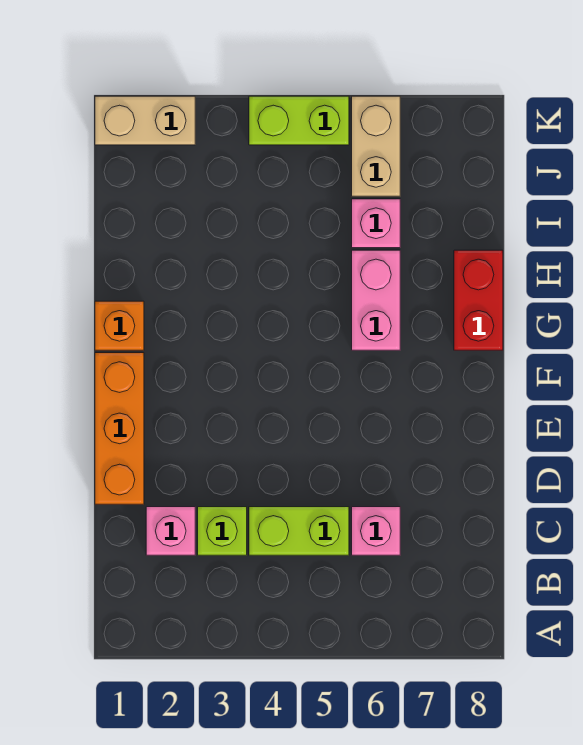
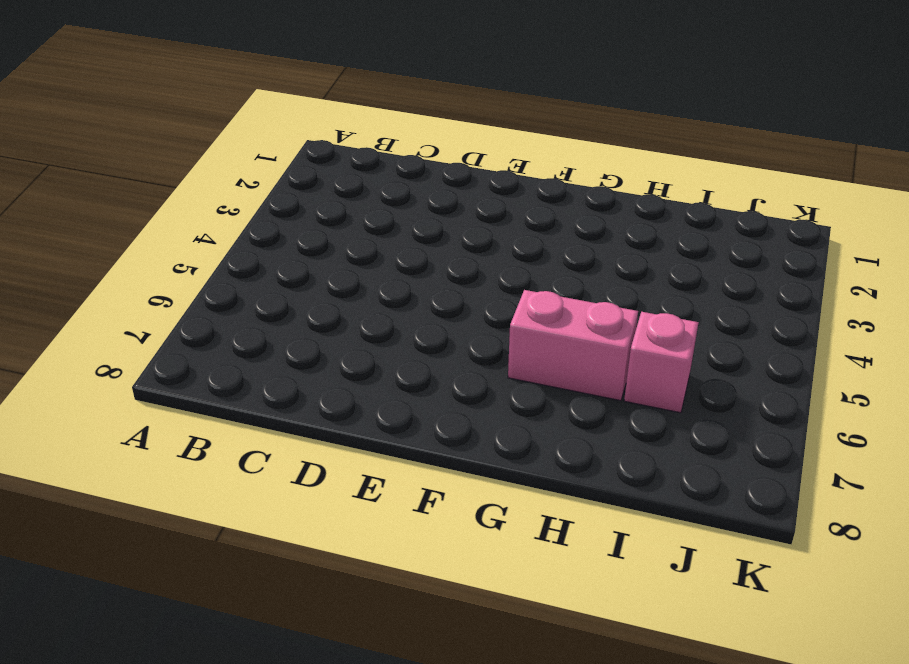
none -> pink brick C2 level 1
none -> lime brick C3 level 1
none -> lime brick C4:C5 level 1

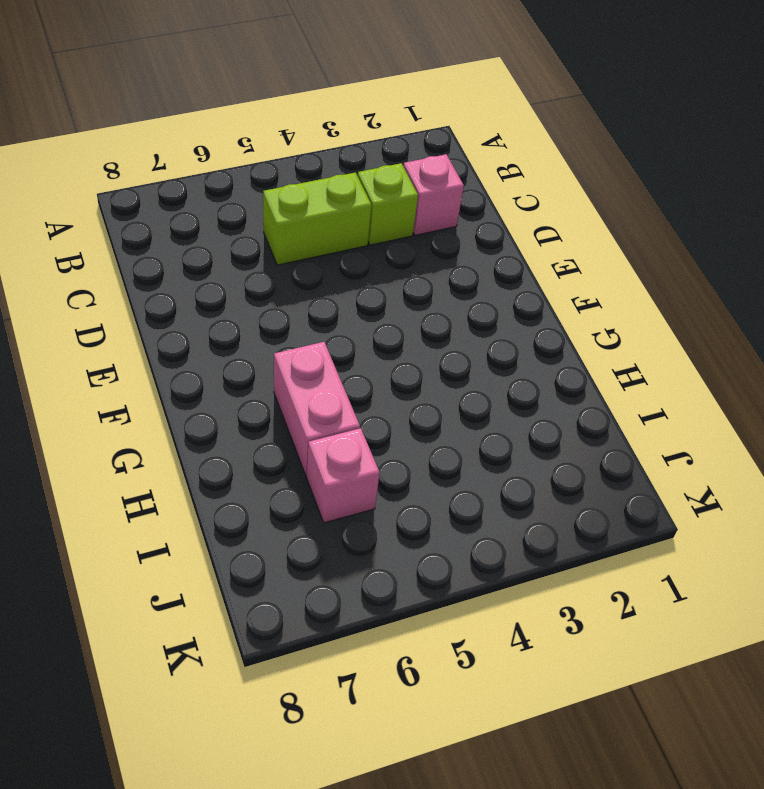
none -> pink brick C6 level 1
none -> orange brick D1:F1 level 1
none -> orange brick G1 level 1

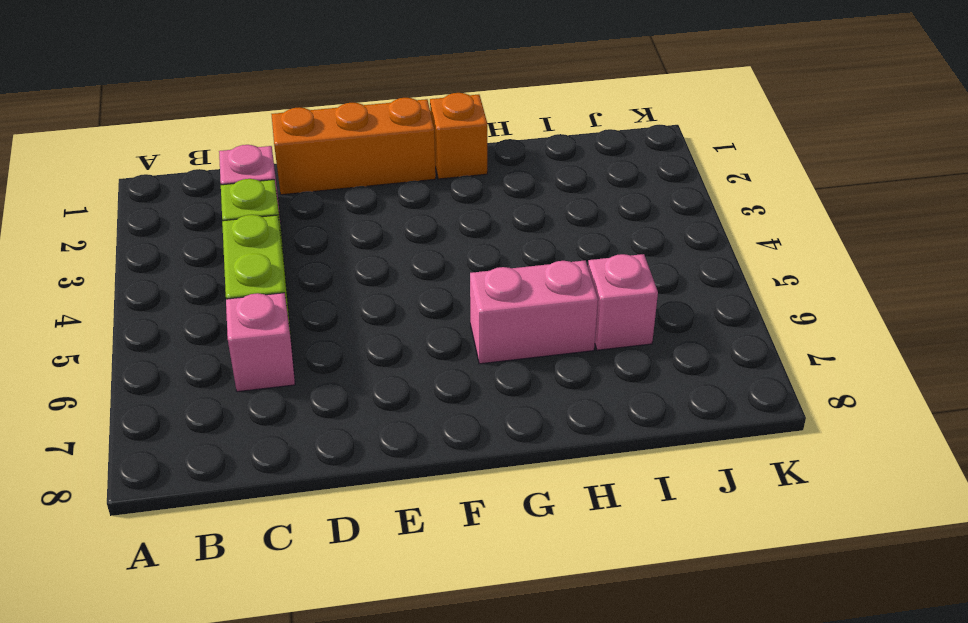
none -> red brick G8:H8 level 1
none -> tan brick J6:K6 level 1
none -> tan brick K1:K2 level 1

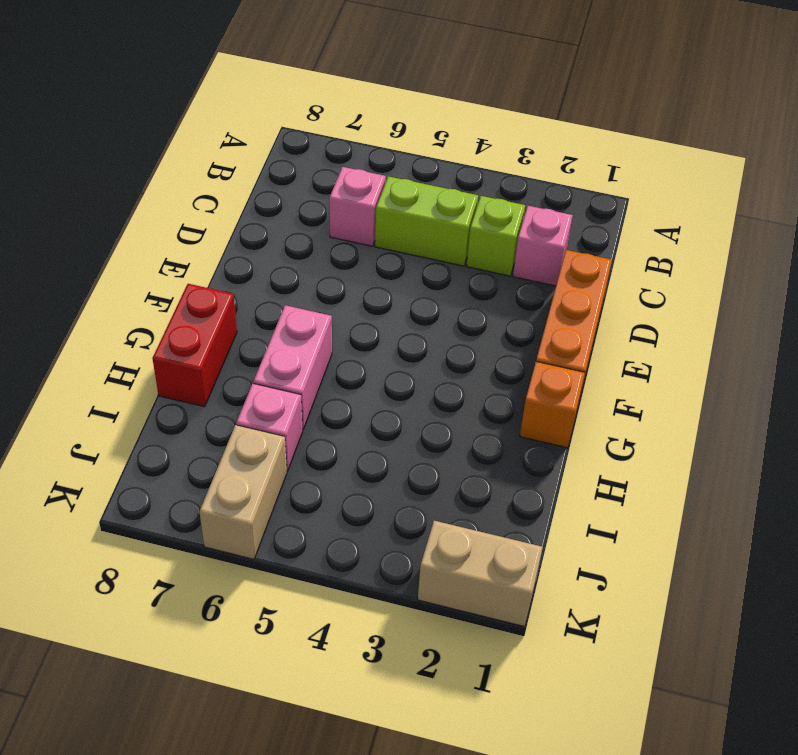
none -> lime brick K4:K5 level 1

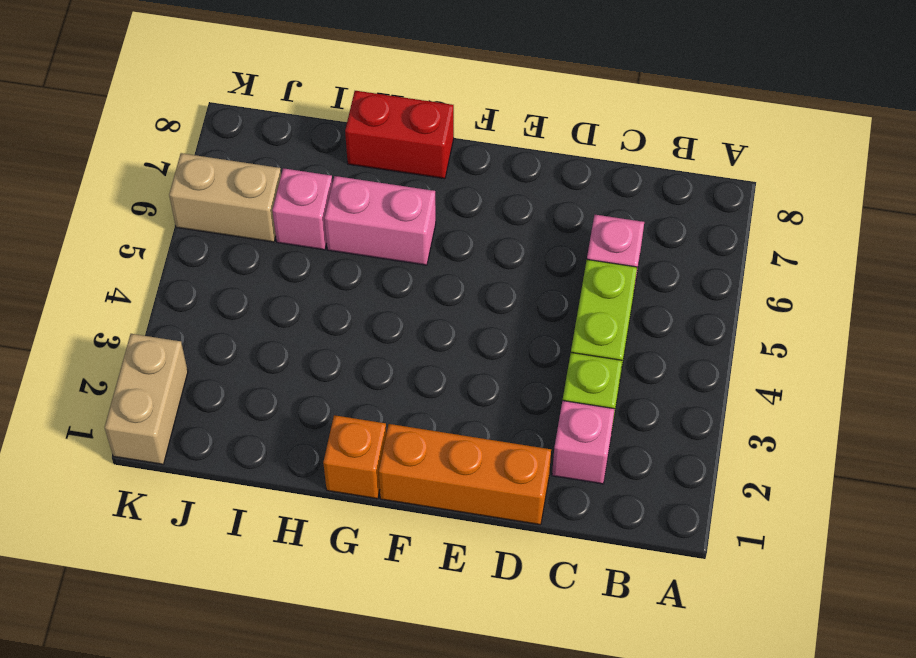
none -> lime brick K4:K5 level 1

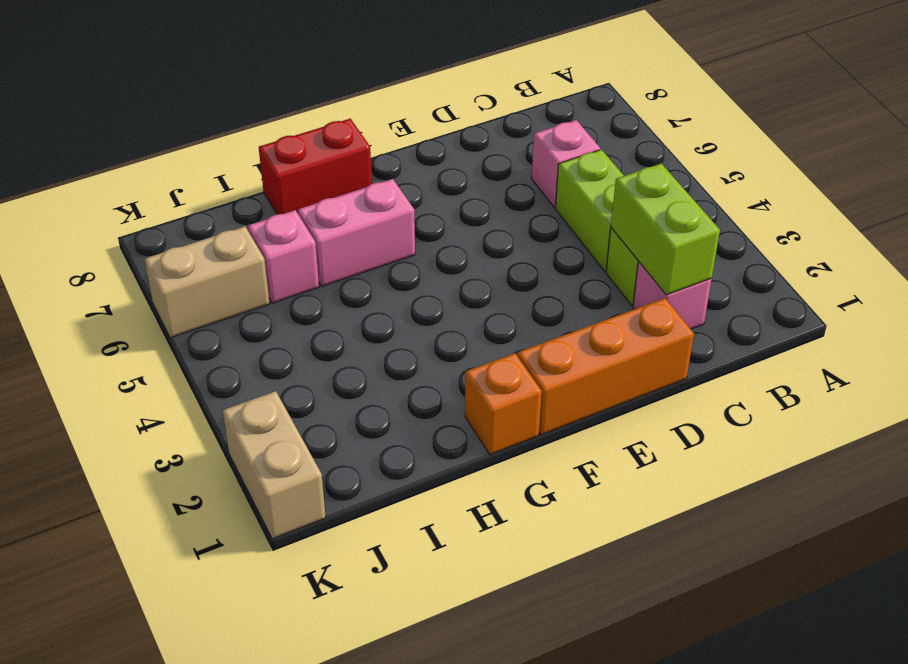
lime brick C2:C3 level 2 -> lime brick K4:K5 level 1

